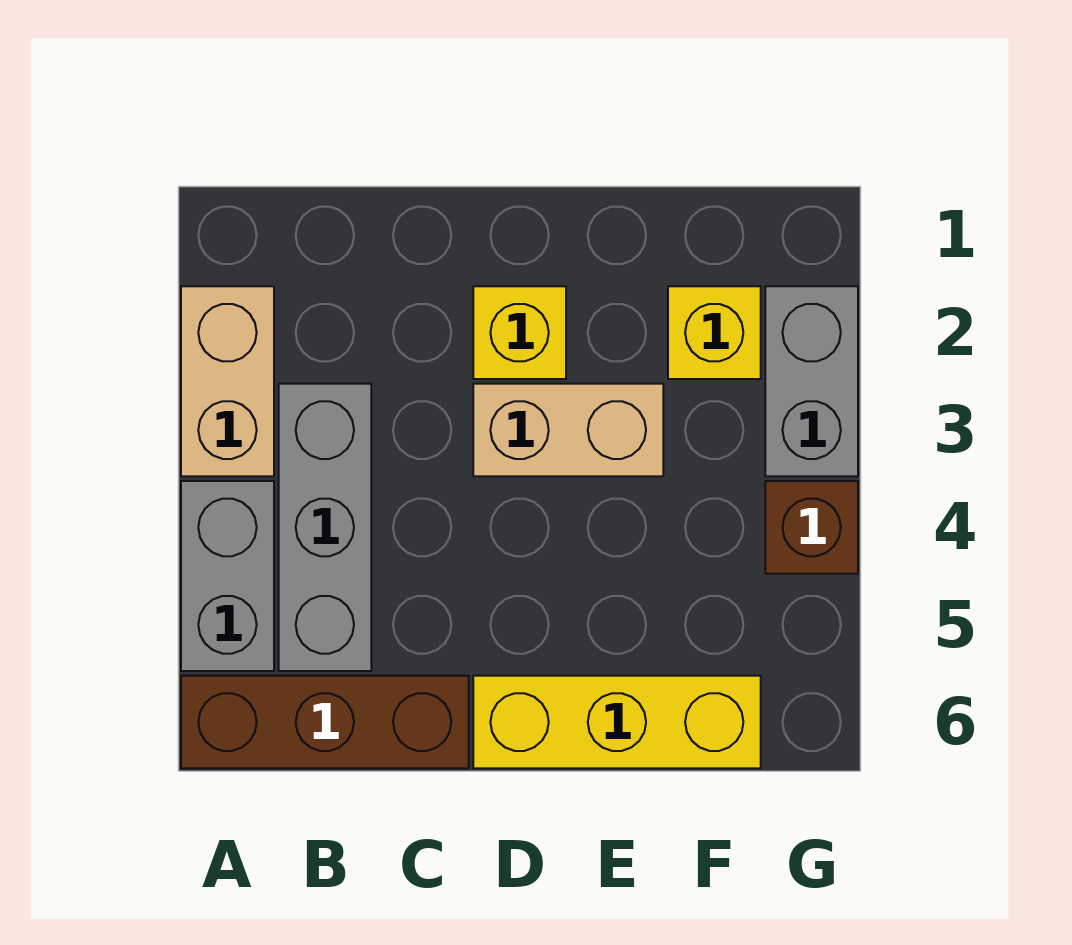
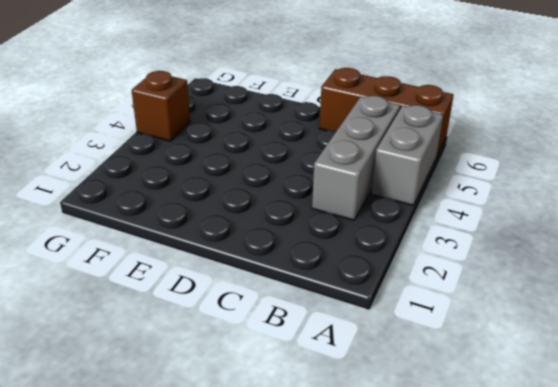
none -> tan brick A2:A3 level 1
none -> yellow brick D2 level 1

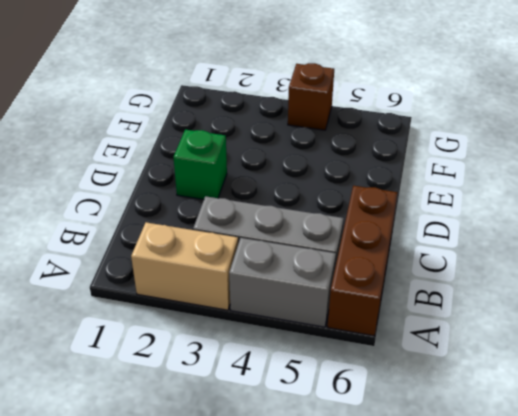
green brick D2 level 1 -> yellow brick D2 level 1
none -> tan brick D3:E3 level 1
none -> yellow brick D6:F6 level 1

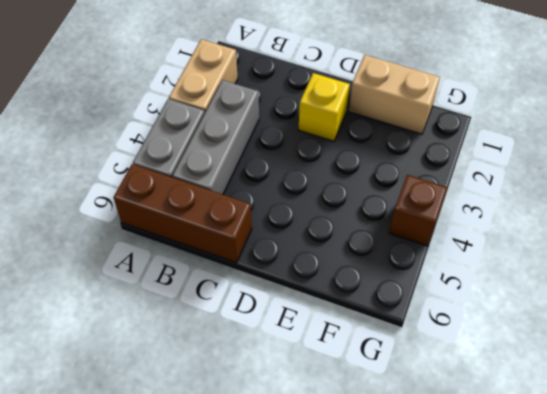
tan brick E1:F1 level 1 -> tan brick D3:E3 level 1
none -> yellow brick D6:F6 level 1
none -> yellow brick F2 level 1

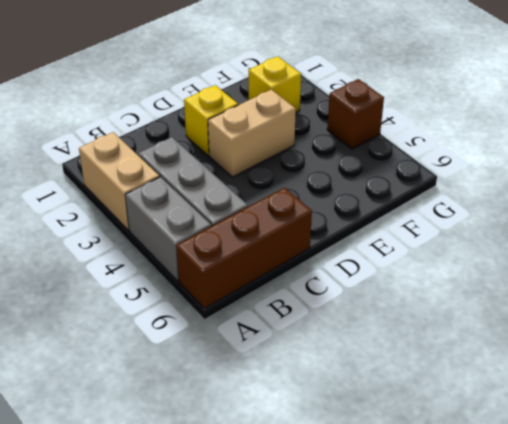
none -> yellow brick D6:F6 level 1
none -> grey brick G2:G3 level 1

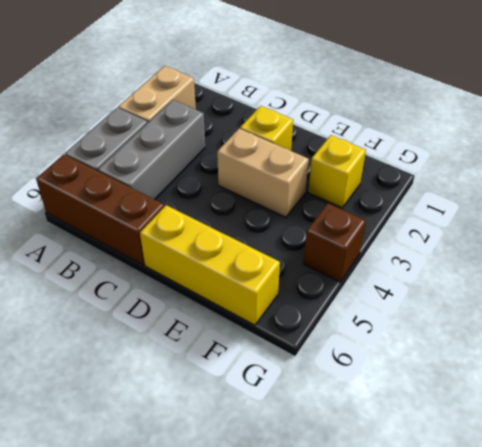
none -> grey brick G2:G3 level 1

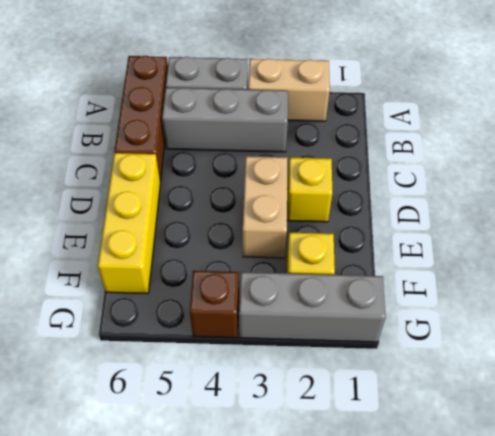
grey brick G1:G3 level 1 -> grey brick G2:G3 level 1

